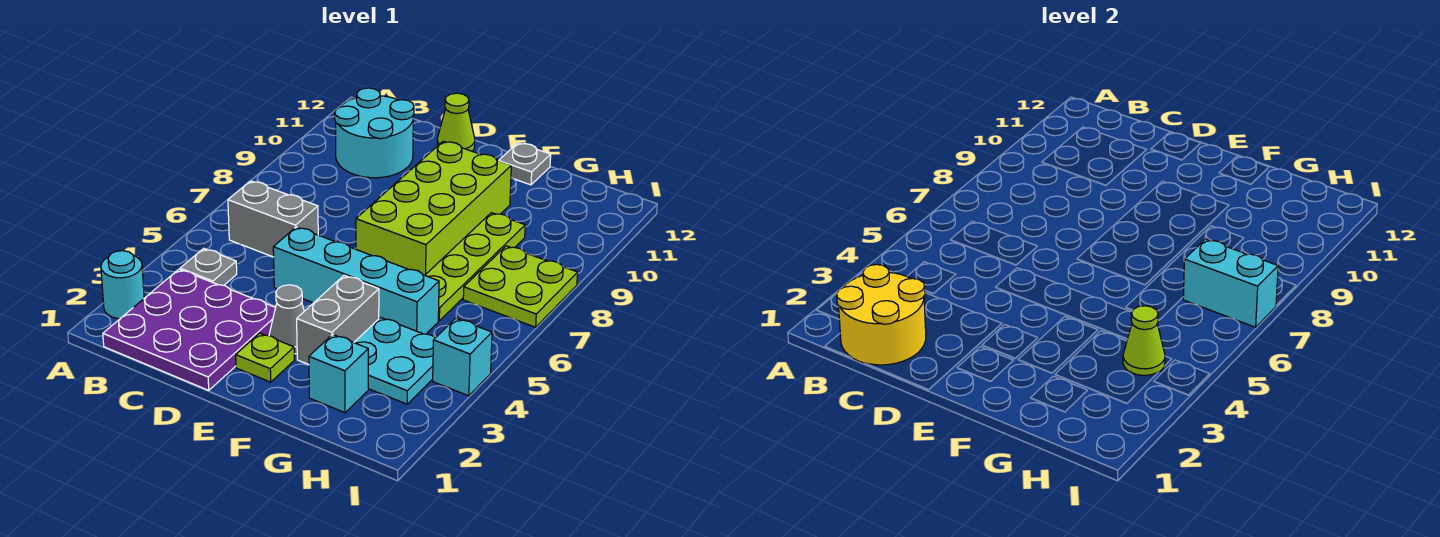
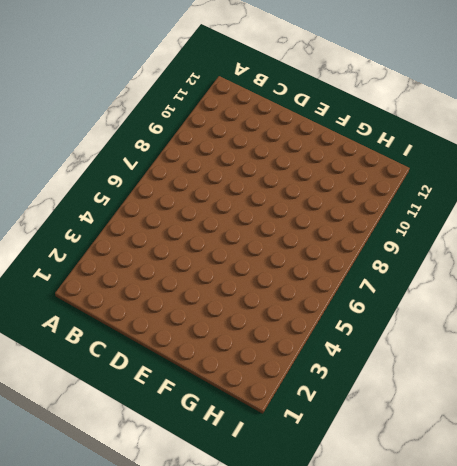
none -> cyan round brick A2 level 1
none -> purple plate B1:D3 level 1
none -> grey plate B4 level 1

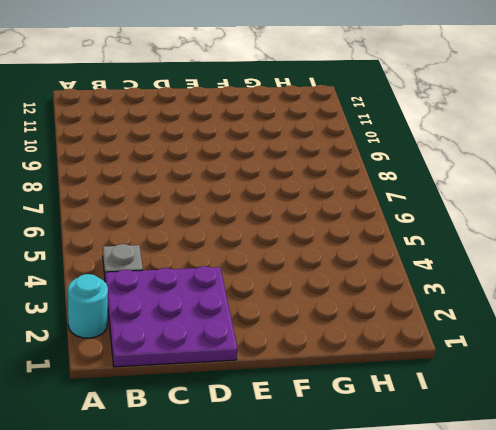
none -> grey brick B6:C6 level 1
none -> cyan round brick B10:C11 level 1
none -> cyan brick D5:G5 level 1

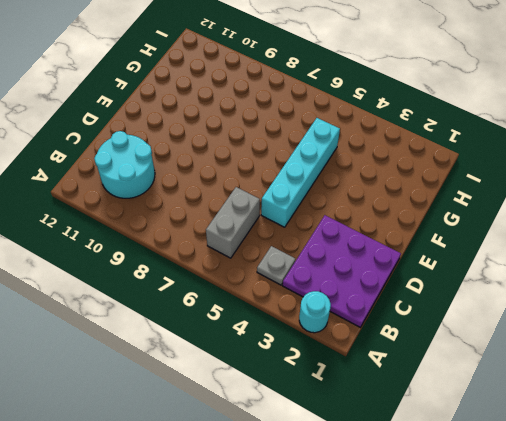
none -> lime cone D12 level 1
none -> lime plate E2 level 1
none -> grey cone E3 level 1

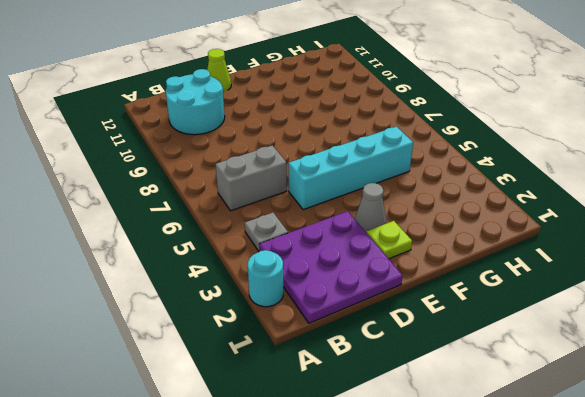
none -> lime brick E7:F10 level 1
none -> grey brick F3:F4 level 1
none -> grey plate F12 level 1

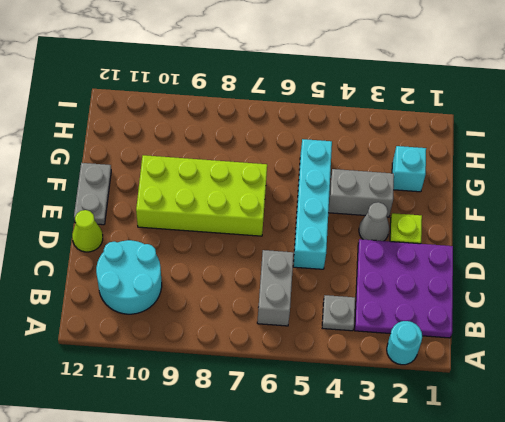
grey plate E12:F12 level 1 -> grey plate F12 level 1
none -> cyan plate G3:H4 level 1
none -> lime plate G6:G9 level 1
none -> lime plate H7:I8 level 1

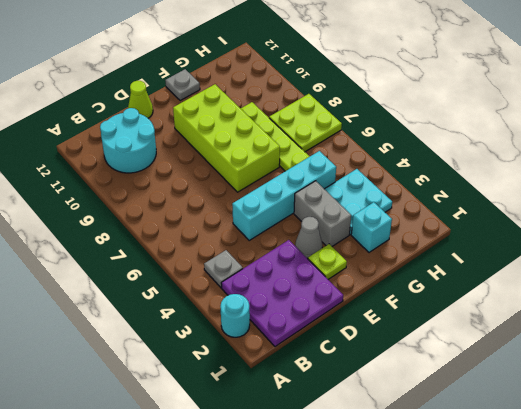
none -> grey brick B6:C6 level 1
none -> cyan brick I4 level 1
none -> yellow round brick B1:C2 level 2

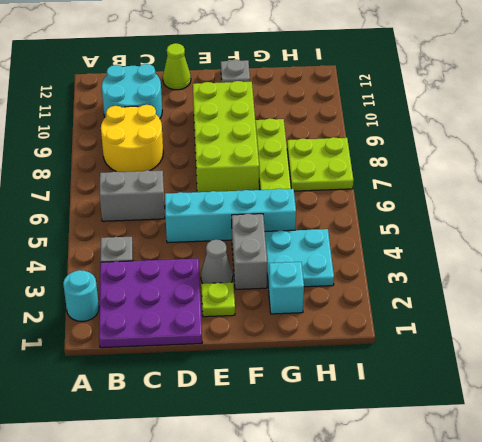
yellow round brick B8:C9 level 1 -> yellow round brick B1:C2 level 2
none -> cyan brick I4 level 1
none -> lime cone H4 level 2
none -> cyan brick H7:I7 level 2

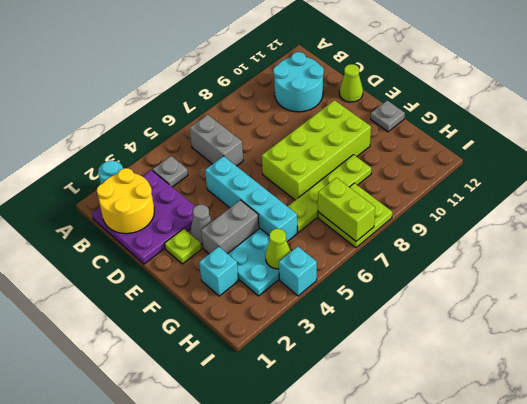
lime brick H7:I7 level 2 -> cyan brick H7:I7 level 2

